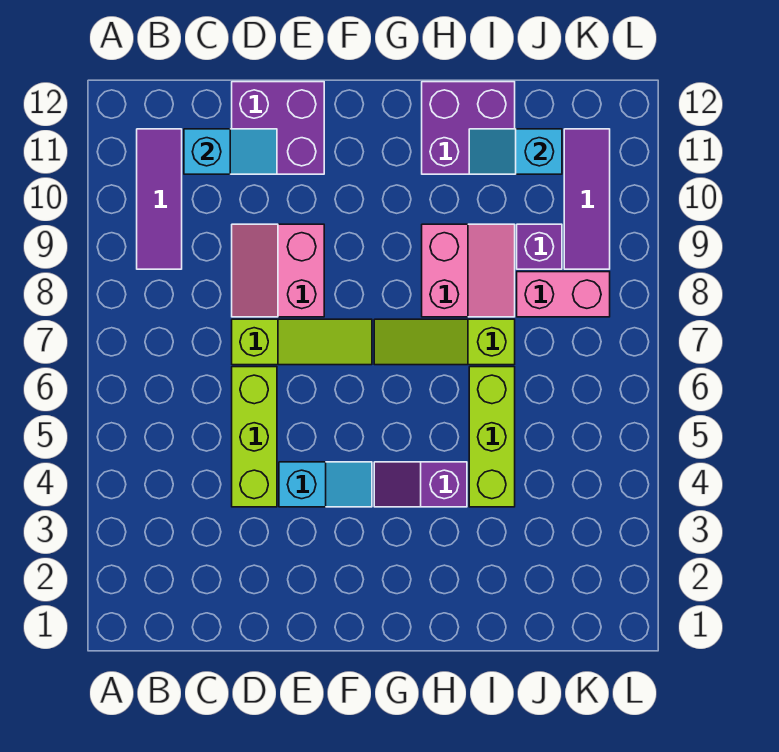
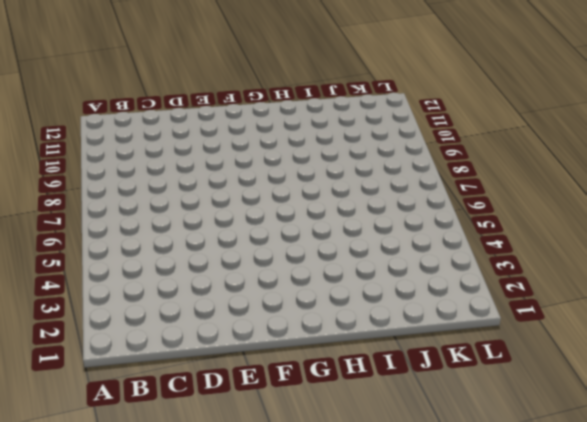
none -> purple tile B9:B11 level 1
none -> lime brick D4:D6 level 1
none -> lime slope D7:F7 level 1 top D

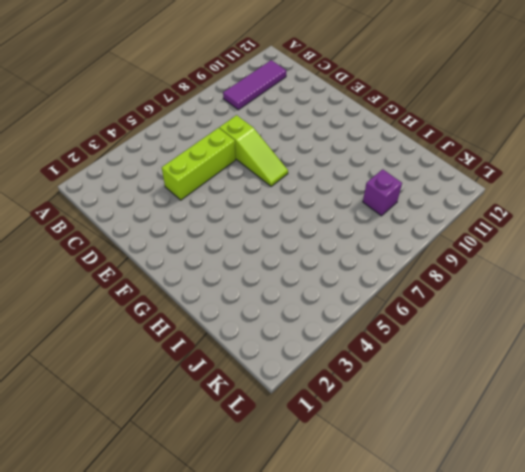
none -> pink slope D8:E9 level 1 top E
none -> purple brick D11:E12 level 1
none -> cyan slope E4:F4 level 1 top E

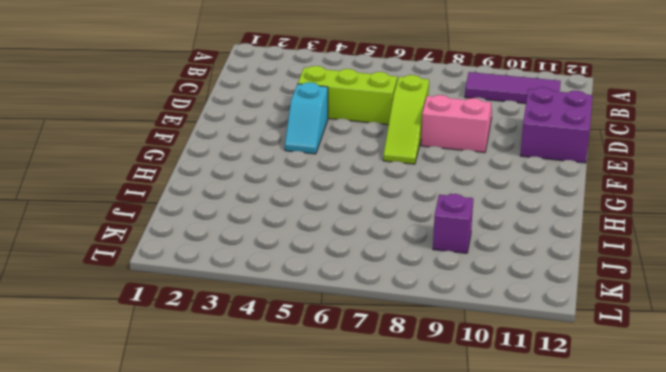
none -> purple slope G4:H4 level 1 top H
none -> lime slope G7:I7 level 1 top I
none -> pink slope H8:I9 level 1 top H

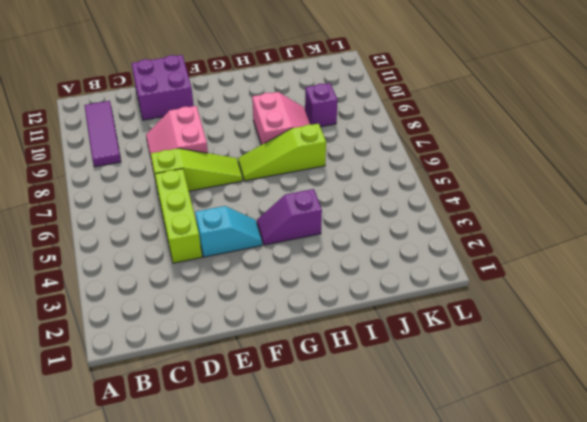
none -> purple brick H11:I12 level 1
none -> lime brick I4:I6 level 1
none -> pink brick J8:K8 level 1

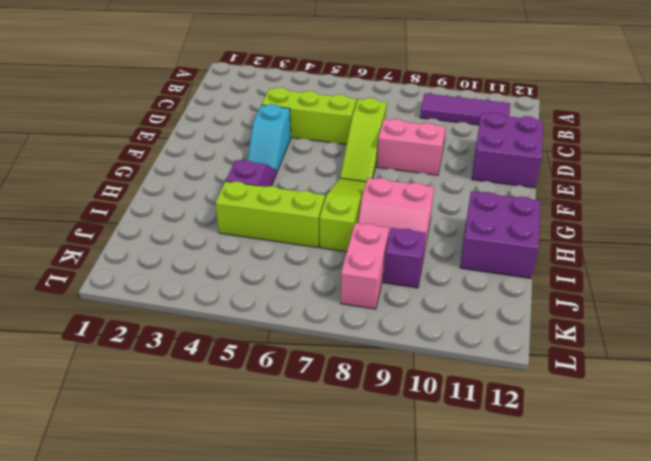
none -> purple tile K9:K11 level 1
none -> cyan slope C11:D11 level 2 top C
none -> cyan slope I11:J11 level 2 top J

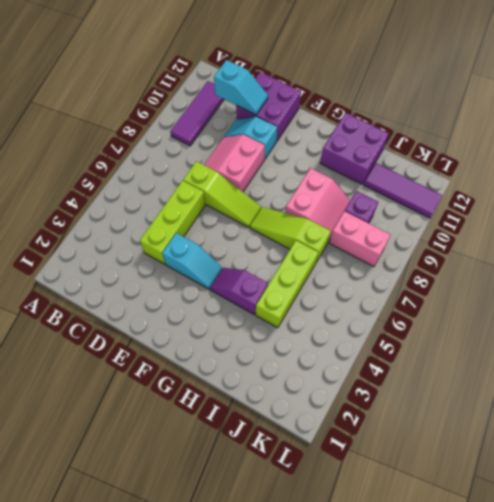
cyan slope D10:E10 level 1 top E -> cyan slope I11:J11 level 2 top J
purple tile J11:L11 level 1 -> purple tile K9:K11 level 1

